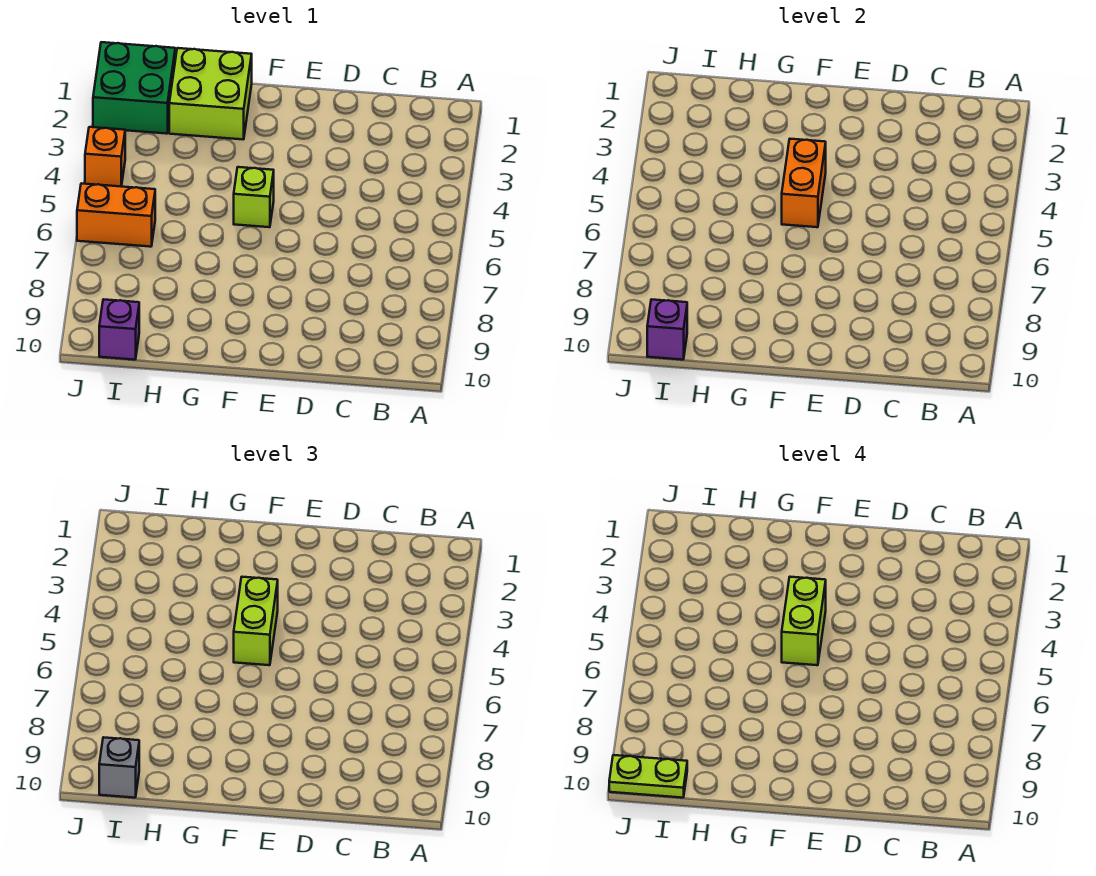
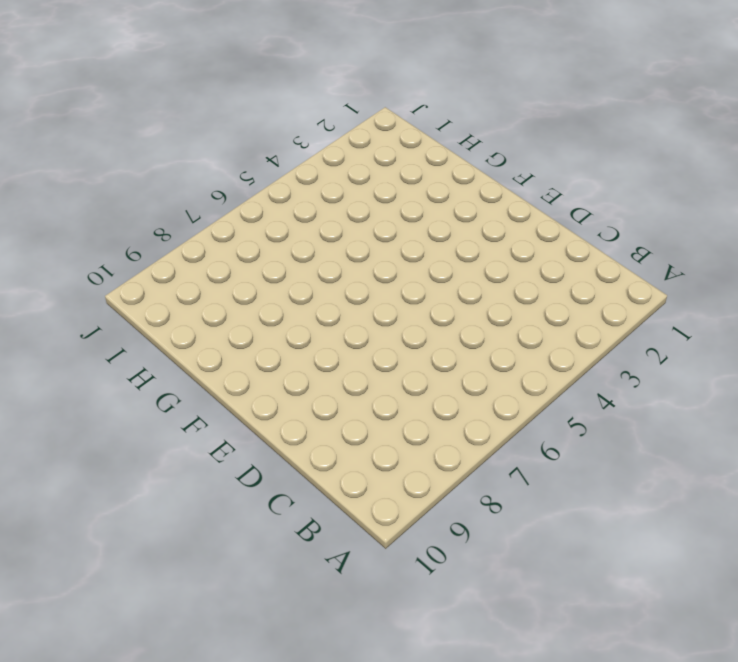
none -> lime brick F5 level 1
none -> lime brick G1:H2 level 1
none -> green brick I1:J2 level 1

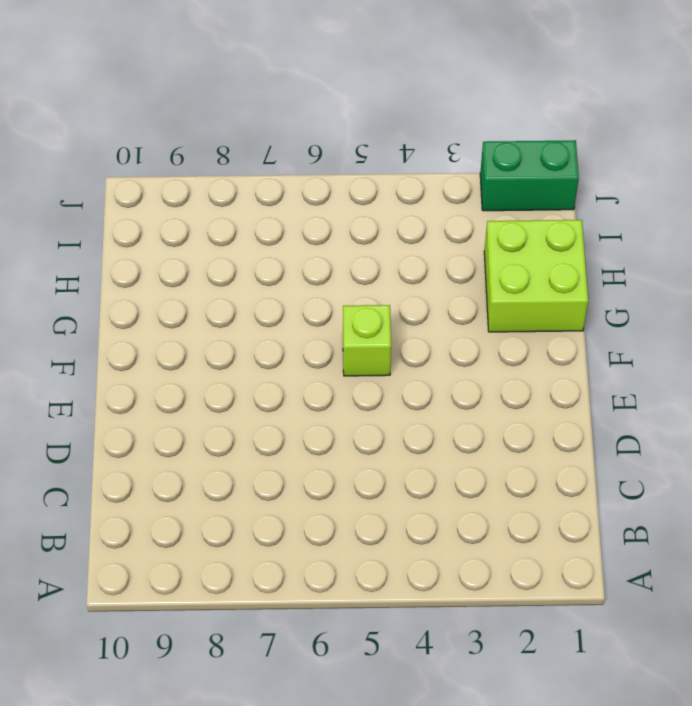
green brick J1:J2 level 1 -> green brick I1:J2 level 1
none -> orange brick I6:J6 level 1
none -> purple brick I10 level 1
none -> orange brick J4 level 1

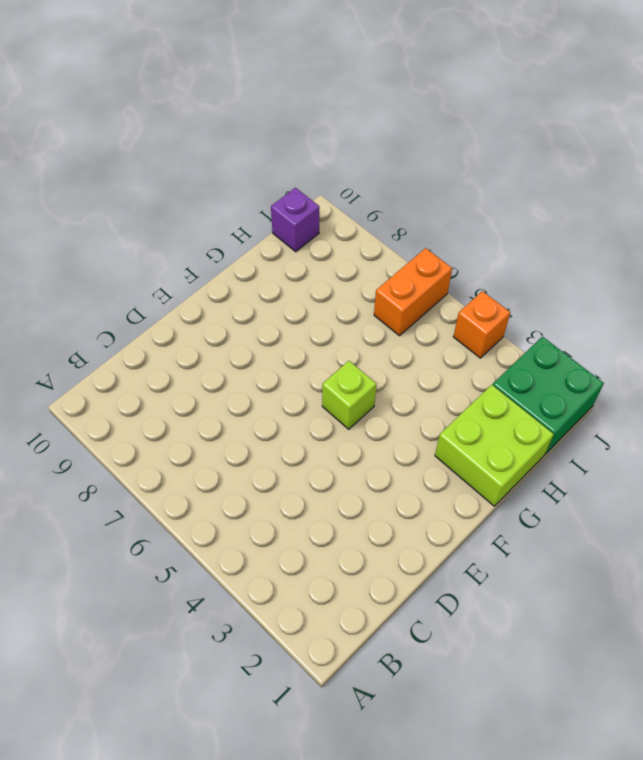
none -> orange brick F4:F5 level 2
none -> purple brick I10 level 2
none -> lime brick F4:F5 level 3

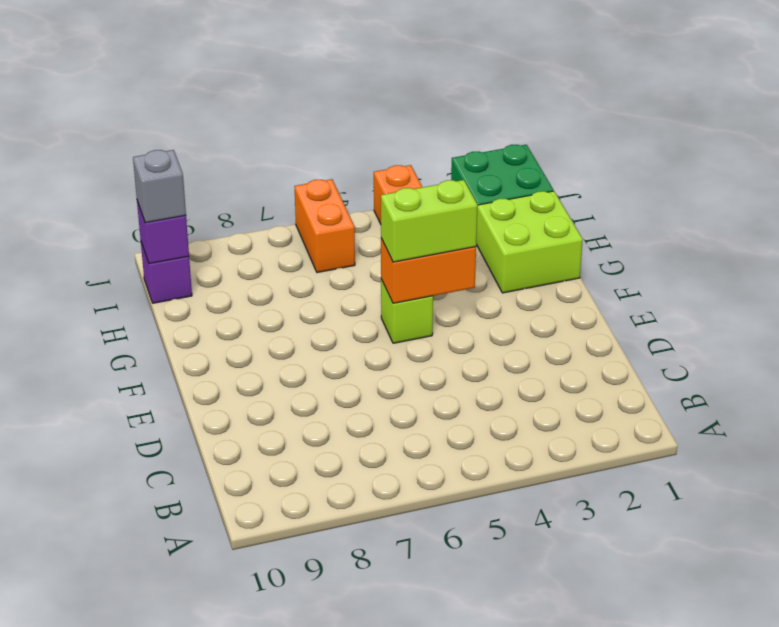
none -> lime brick F4:F5 level 4
none -> lime plate I10:J10 level 4

